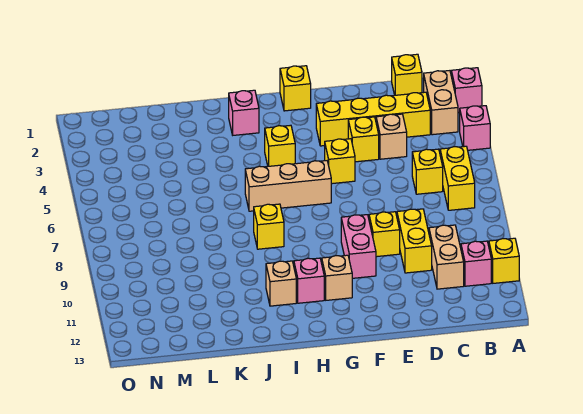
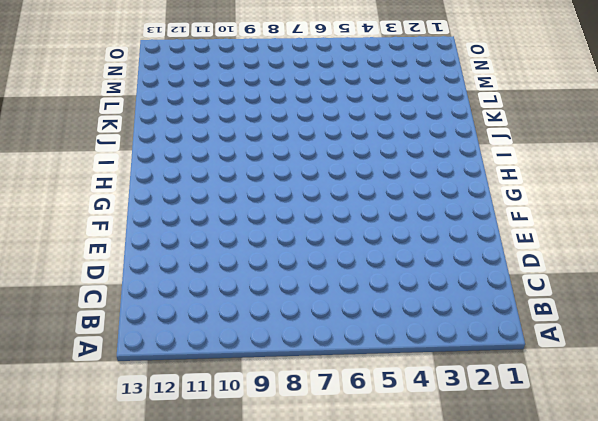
none -> pink brick A2 level 1
none -> pink brick A4 level 1
none -> yellow brick A11 level 1

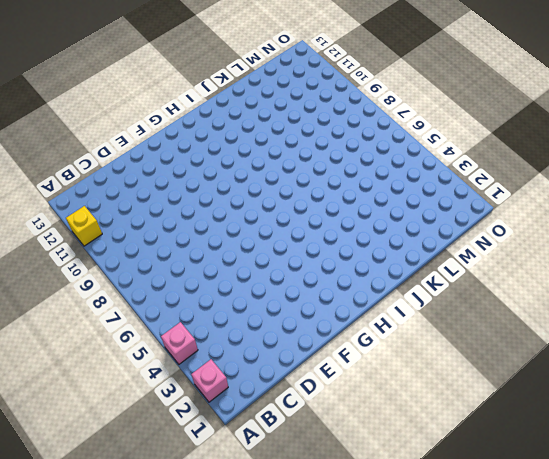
none -> tan brick B2:B3 level 1
none -> yellow brick B6:B7 level 1
none -> pink brick B11 level 1

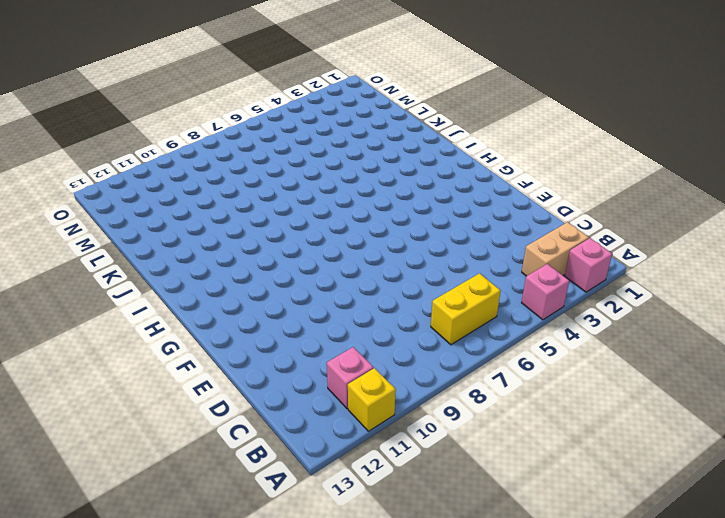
none -> yellow brick C1 level 1
none -> yellow brick C3:F3 level 1
none -> yellow brick C6 level 1

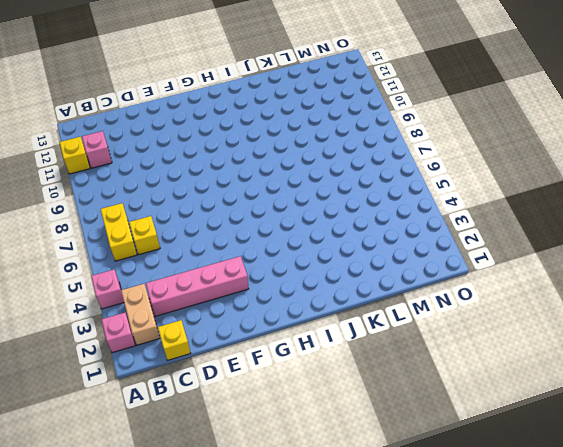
pink brick C3:F3 level 1 -> yellow brick C3:F3 level 1
none -> tan brick C10:C11 level 1
none -> tan brick D4 level 1
none -> yellow brick D9:D10 level 1

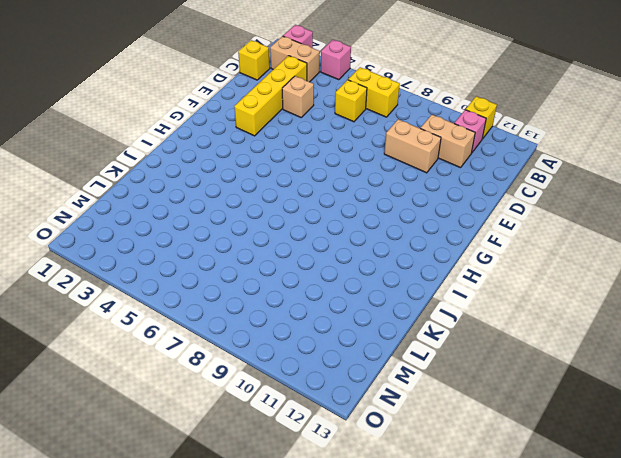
tan brick D9:D10 level 1 -> yellow brick D9:D10 level 1
none -> yellow brick E4 level 1
none -> yellow brick E9 level 1
none -> yellow brick F5 level 1

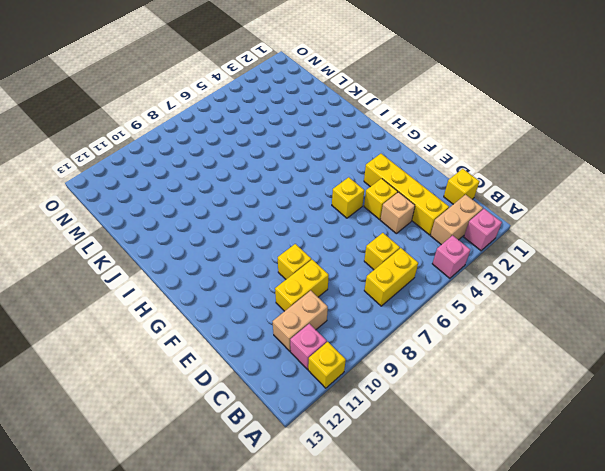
none -> pink brick F9:F10 level 1
none -> yellow brick G1 level 1
none -> tan brick G6:I6 level 1

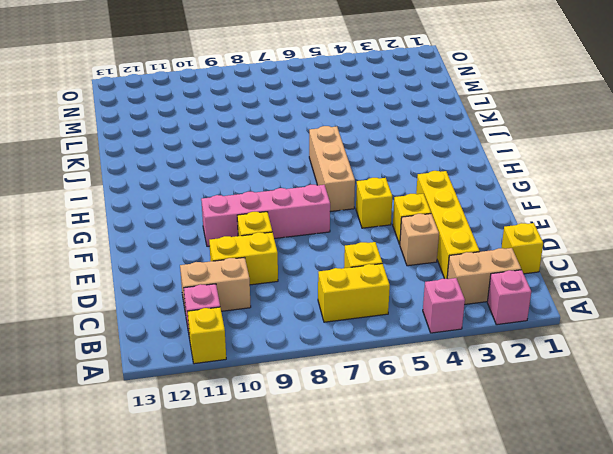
pink brick F7:F10 level 1 -> pink brick F9:F10 level 1
none -> yellow brick G1 level 1
none -> tan brick G11 level 1
none -> yellow brick H4 level 1

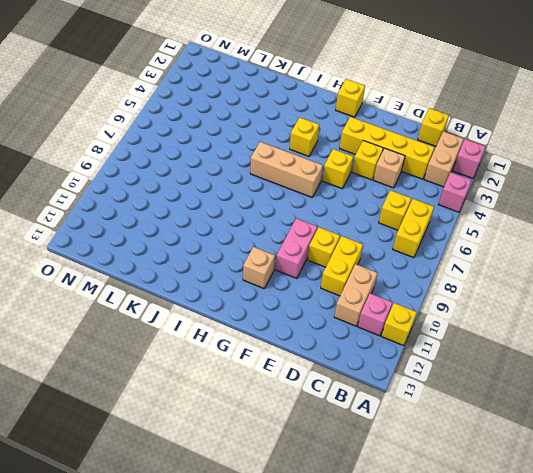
none -> pink brick H11 level 1
none -> pink brick I2 level 1
none -> yellow brick I8 level 1

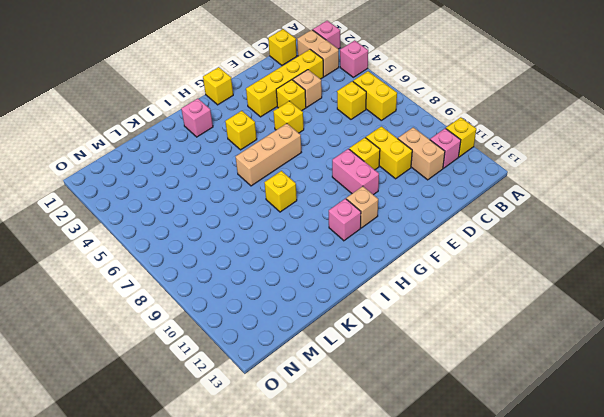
none -> tan brick I11 level 1

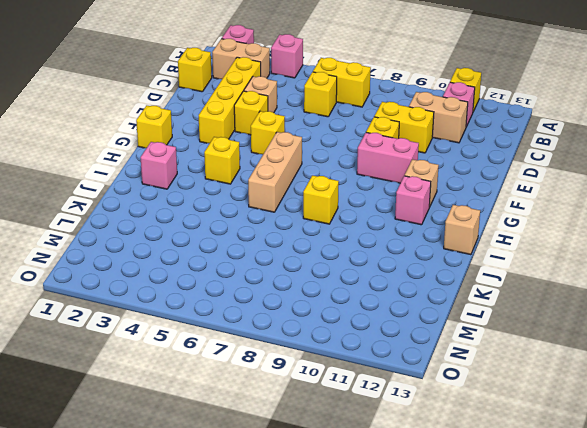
tan brick I13 level 1 -> tan brick I11 level 1

